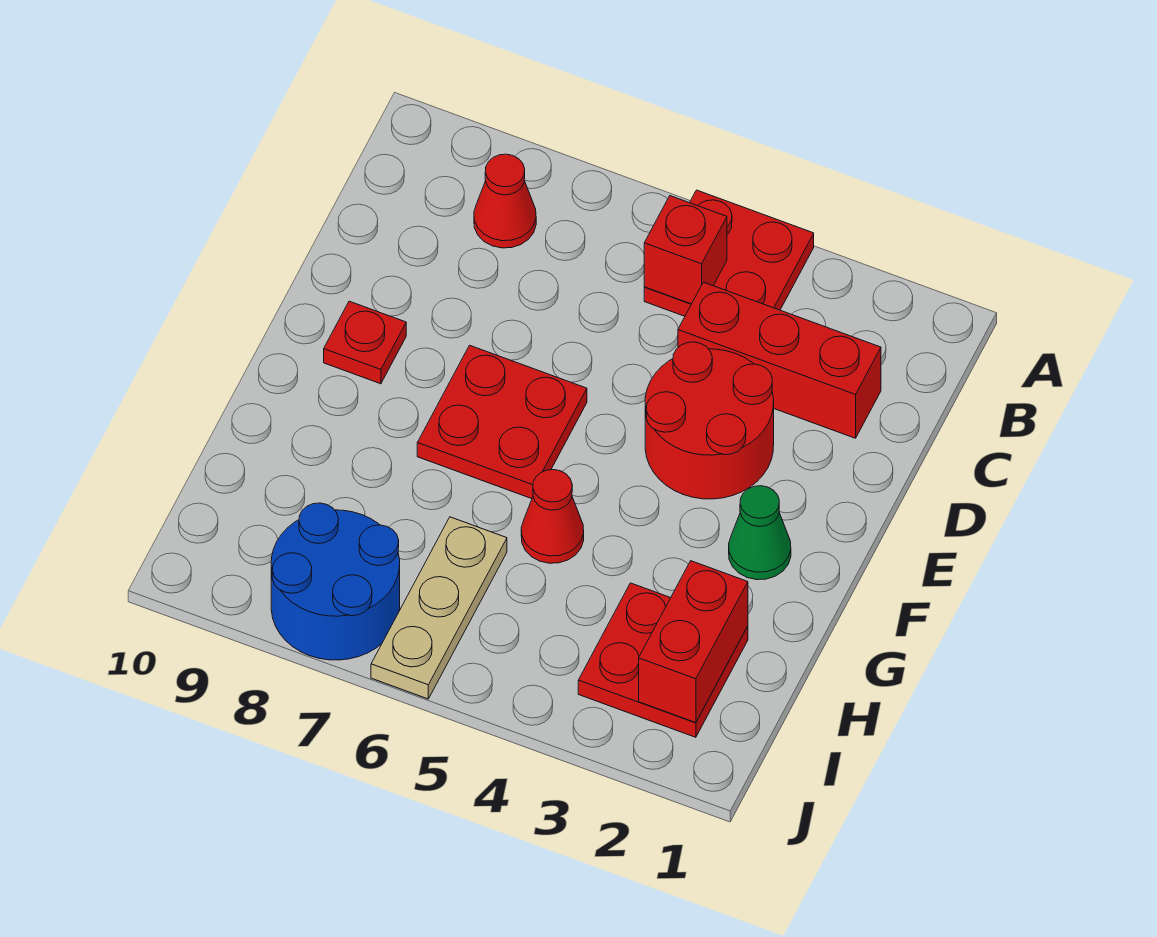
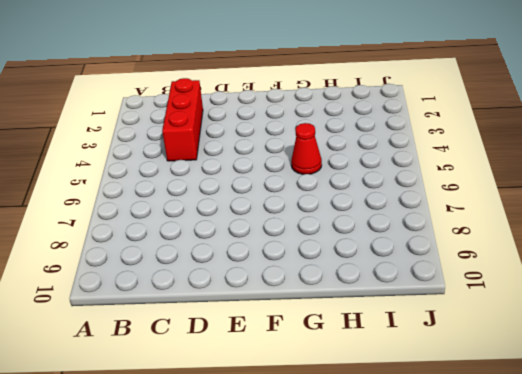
none -> red plate A4:B5 level 1
none -> red cone B8 level 1
none -> red round brick D3:E4 level 1

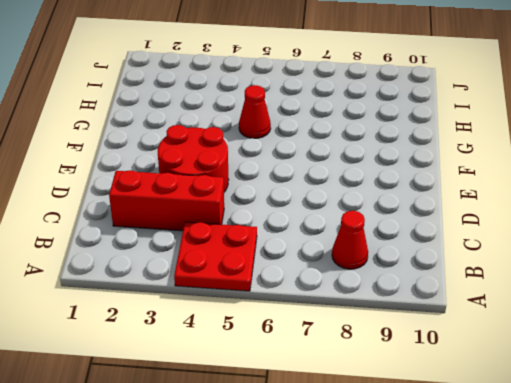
none -> red plate E6:F7 level 1
none -> red plate E9 level 1
none -> green cone F2 level 1

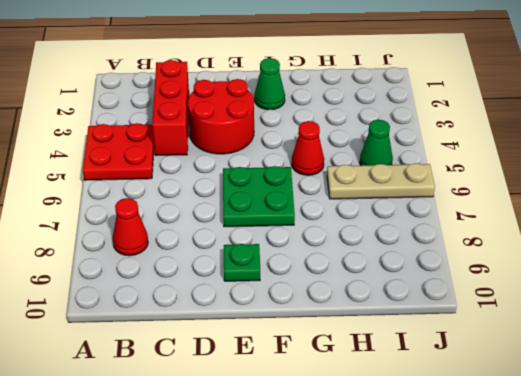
green plate E6:F7 level 1 -> red plate E6:F7 level 1
green plate E9 level 1 -> red plate E9 level 1
green cone I5 level 1 -> none
none -> red plate H2:I3 level 1
none -> blue round brick I7:J8 level 1
none -> red brick B5 level 2

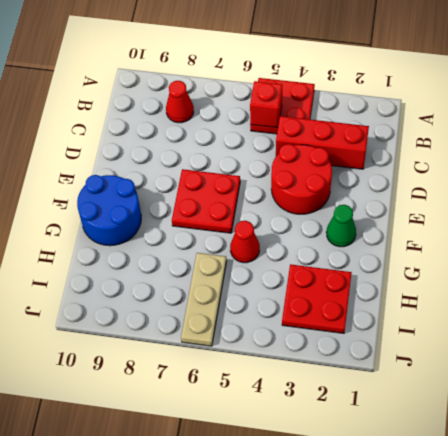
blue round brick F9:G10 level 1 -> blue round brick I7:J8 level 1
none -> red plate E9 level 1
none -> red brick H2:I2 level 2

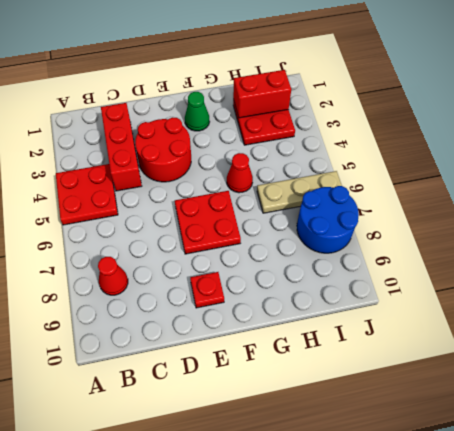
none -> red brick B5 level 2

